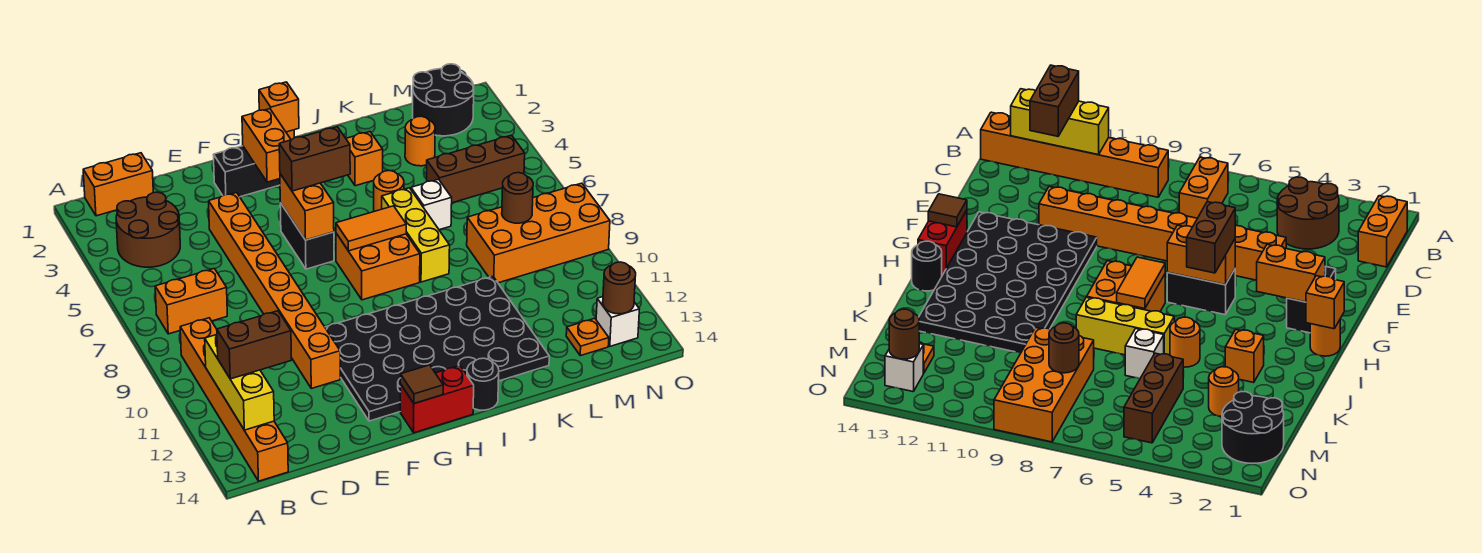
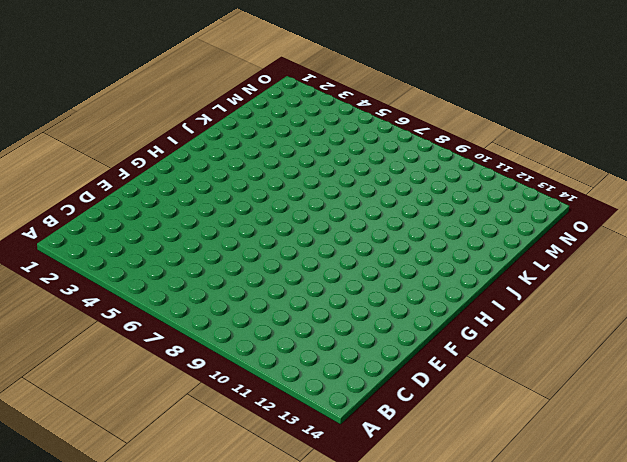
none -> orange brick B1:C1 level 1
none -> brown round brick B3:C4 level 1
none -> orange brick B7:C7 level 1
none -> orange brick B9:B14 level 1

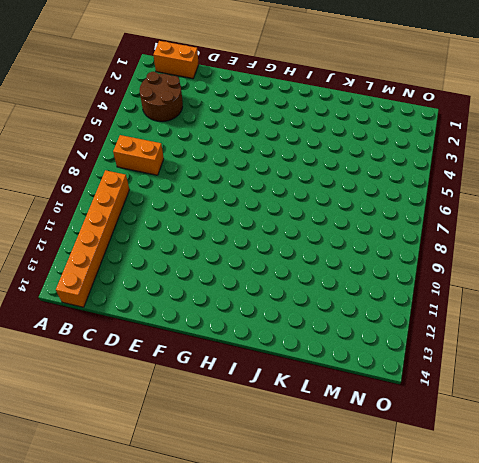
none -> orange brick E4:E11 level 1
none -> black brick F2:G2 level 1
none -> black plate F10:K13 level 1
none -> black brick G5:G6 level 1

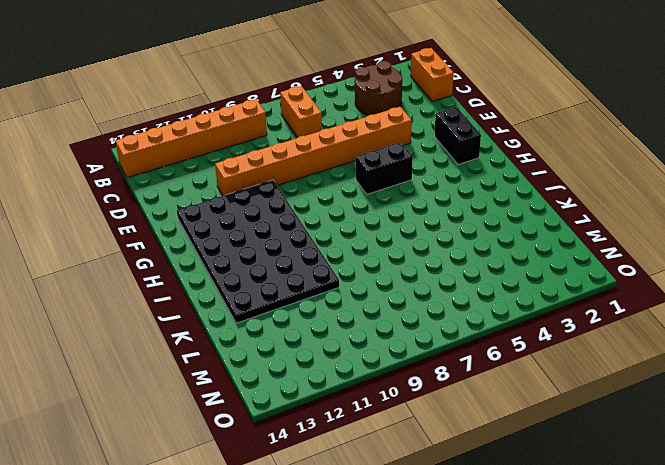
none -> red brick G14:H14 level 1
none -> orange round brick H1 level 1
none -> orange brick H7:I8 level 1
none -> black round brick I14 level 1

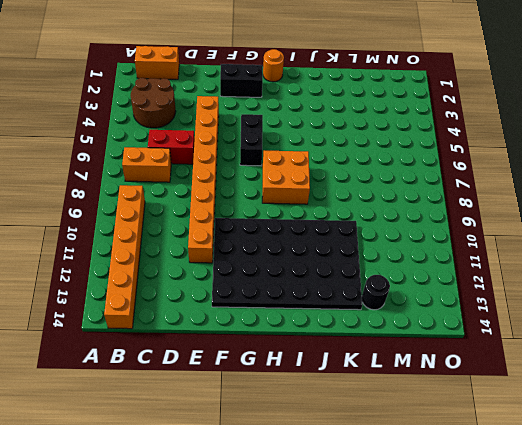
red brick C6:D6 level 1 -> red brick G14:H14 level 1
black round brick L13 level 1 -> black round brick I14 level 1
none -> orange brick J3 level 1
none -> orange round brick J5 level 1
none -> yellow brick J6:J8 level 1
none -> white brick K6 level 1

